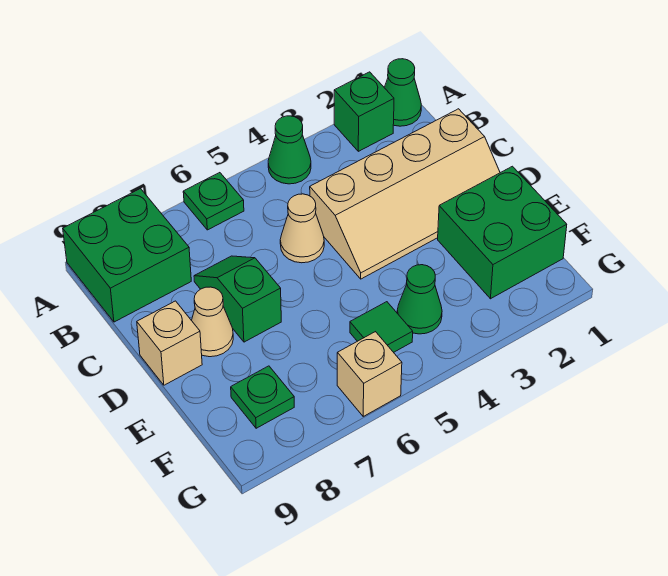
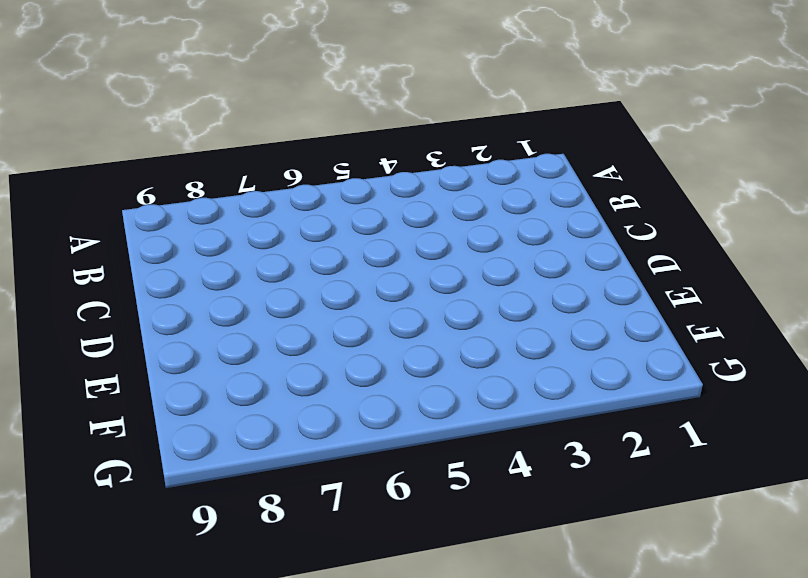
none -> green cone A1 level 1
none -> green brick A2 level 1
none -> green cone A4 level 1

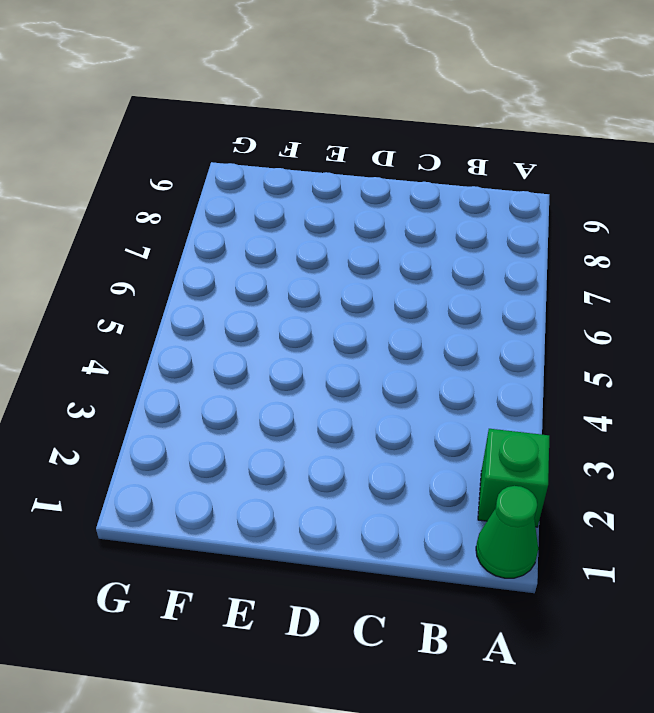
none -> green cone A4 level 1
none -> green plate A6 level 1
none -> green brick A8:B9 level 1

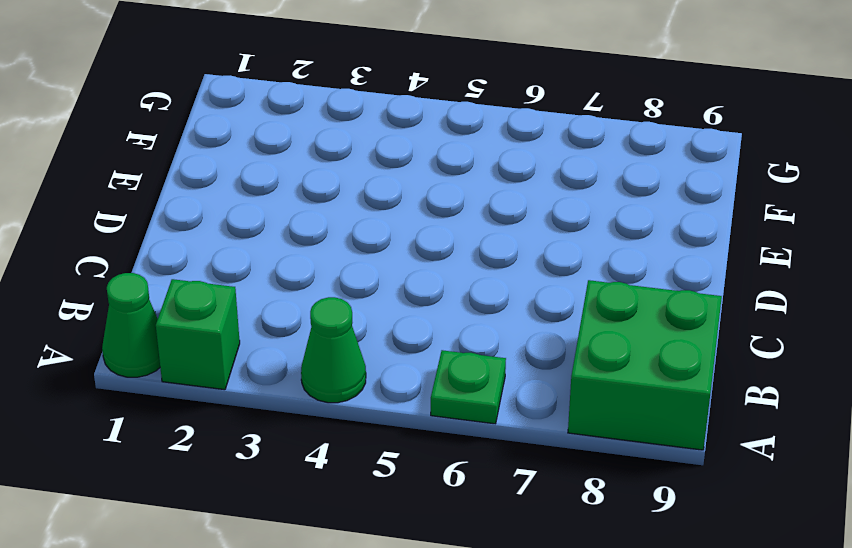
none -> tan slope C1:D4 level 1 top C
none -> tan cone C5 level 1
none -> green slope C7:D7 level 1 top D

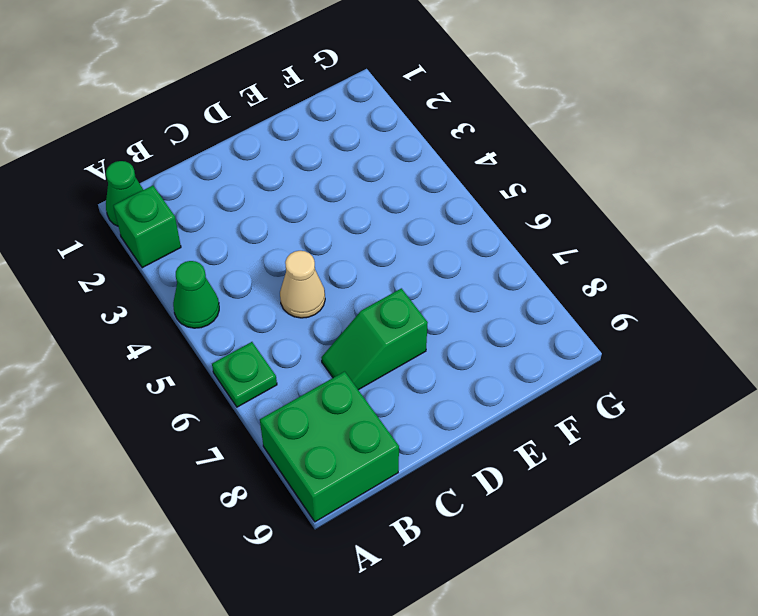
none -> tan slope C1:D4 level 1 top C
none -> tan cone D8 level 1
none -> tan brick D9 level 1

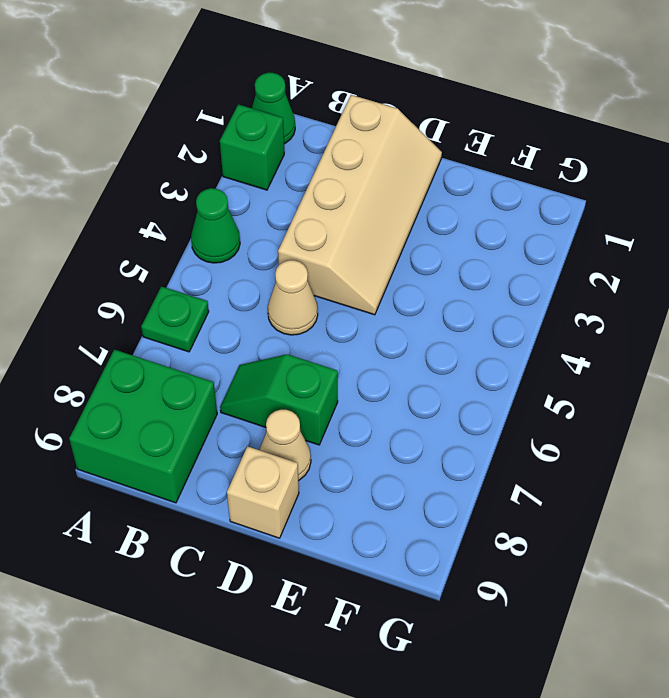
none -> green brick E1:F2 level 1
none -> green cone F4 level 1
none -> green tile F5 level 1

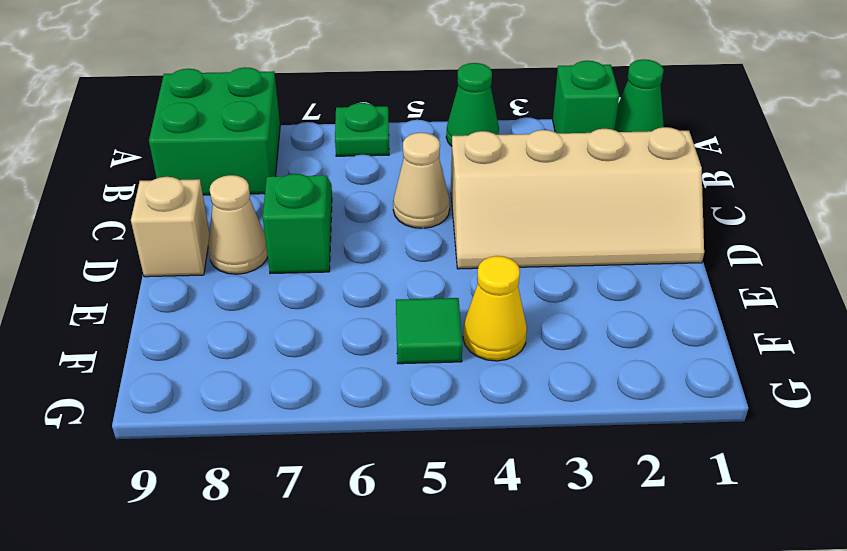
yellow cone F4 level 1 -> green cone F4 level 1
none -> green brick E1:F2 level 1
none -> green plate F8 level 1
none -> tan brick G6 level 1

